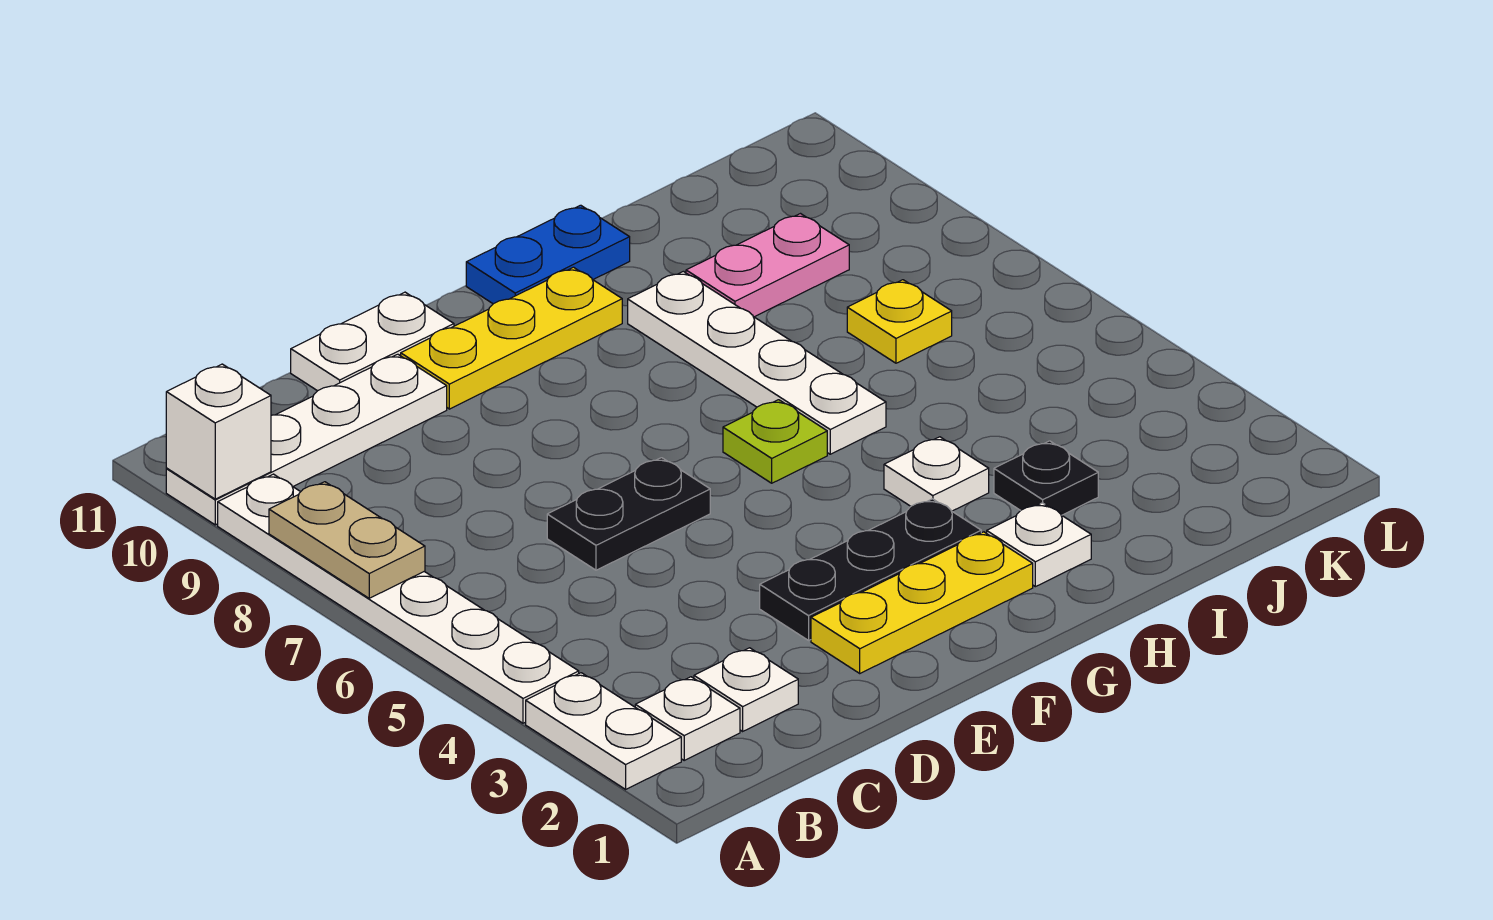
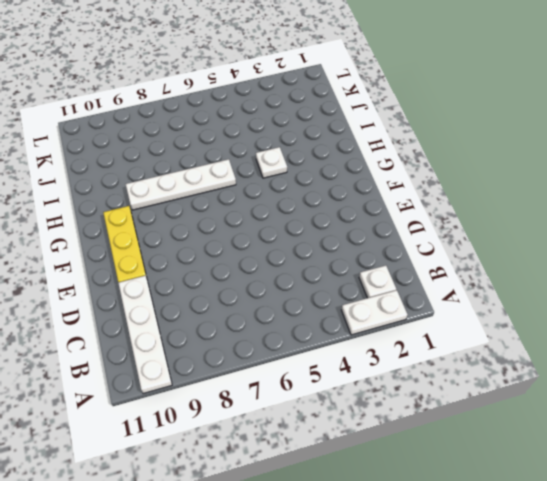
none -> white plate A4:A9 level 1
none -> white plate C2 level 1
none -> black plate D6:E6 level 1

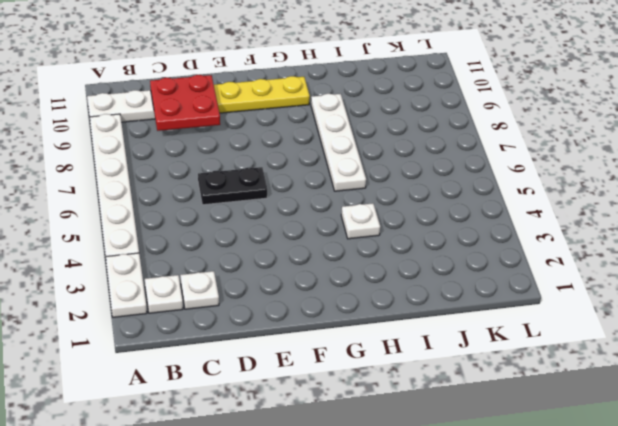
red plate C9:D10 level 2 -> none
none -> white plate D11:E11 level 1
none -> yellow plate E2:G2 level 1
none -> black plate E3:G3 level 1

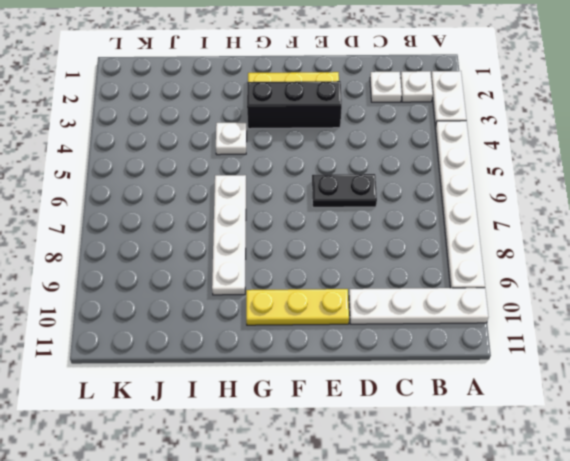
black brick E3:G3 level 1 -> black plate E3:G3 level 1
none -> white plate D11:E11 level 1
none -> lime plate G6 level 1
none -> blue plate G11:H11 level 1

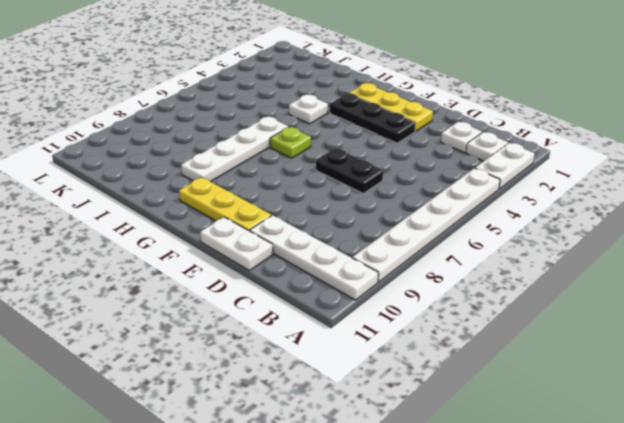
none -> blue plate G11:H11 level 1
none -> white plate H2 level 1
none -> black plate I3 level 1

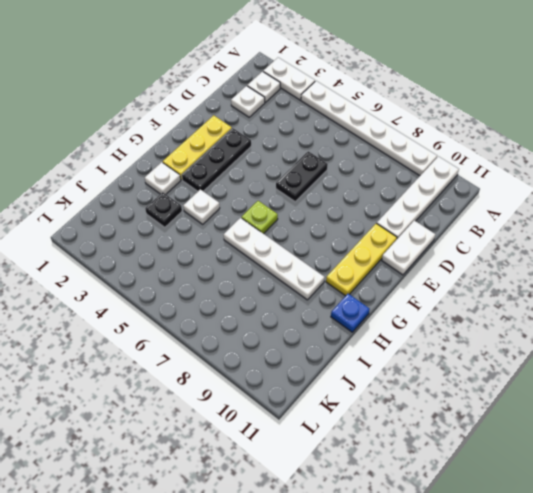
blue plate H11 level 1 -> blue plate G11:H11 level 1
none -> pink plate I9:J9 level 1
none -> yellow plate J7 level 1
none -> tan plate A7:A8 level 2

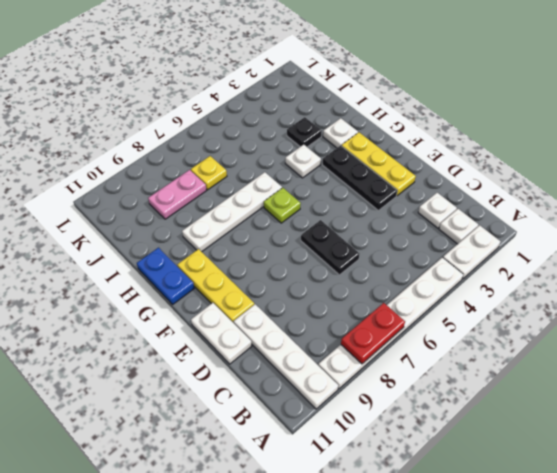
red plate A7:A8 level 2 -> tan plate A7:A8 level 2
pink plate J8:J9 level 1 -> pink plate I9:J9 level 1
none -> white brick A10 level 2

